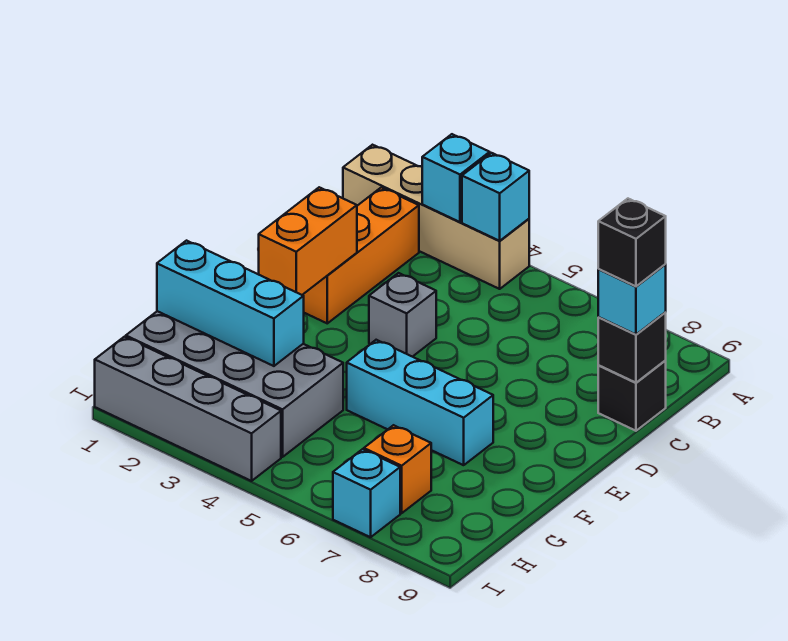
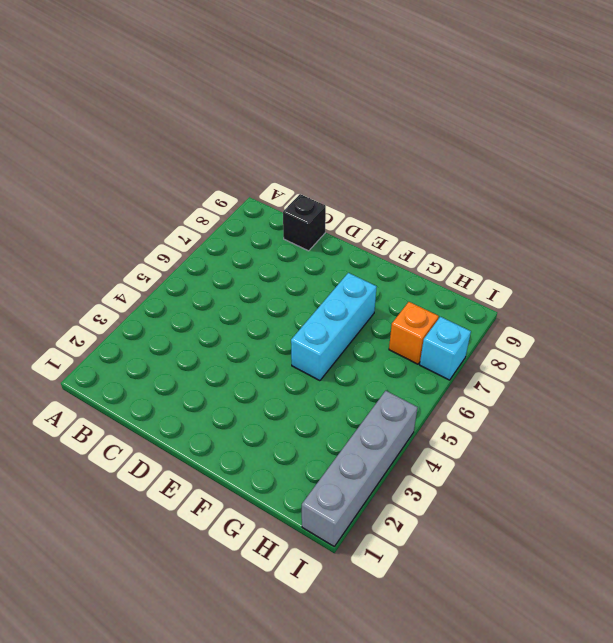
none -> tan brick A1:A4 level 1
none -> orange brick B2:D2 level 1
none -> grey brick D4 level 1

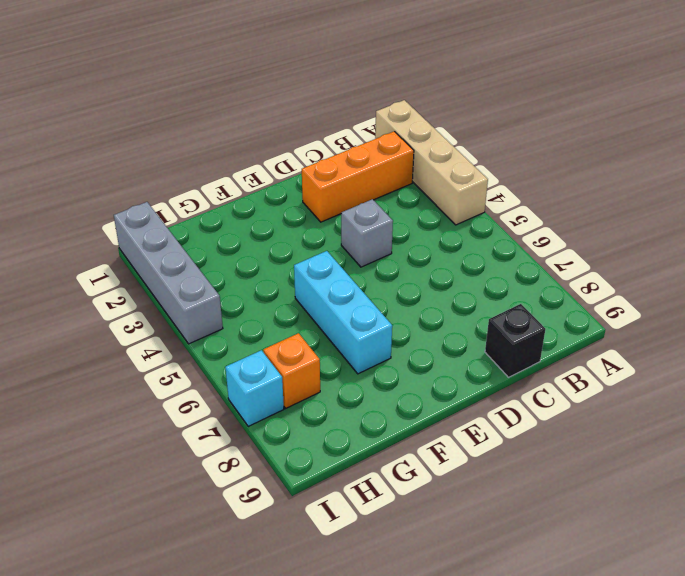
none -> grey brick G1:H4 level 1
none -> cyan brick A3 level 2
none -> cyan brick A4 level 2

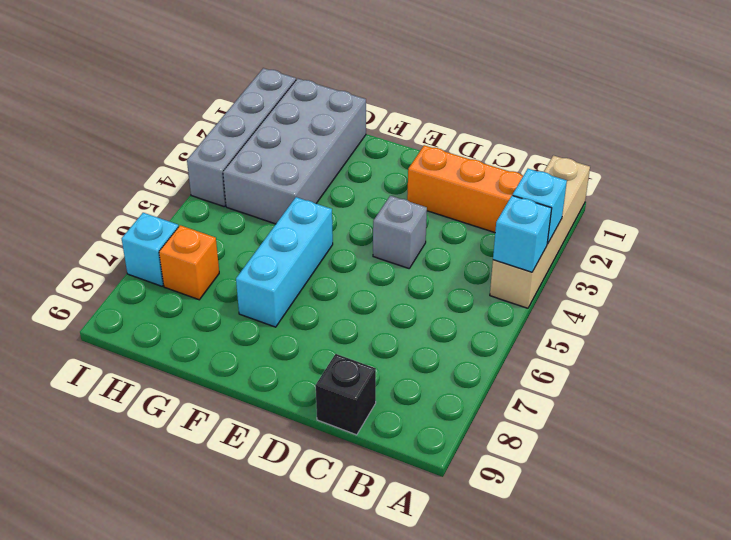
none -> black brick C9 level 2
none -> orange brick D2:E2 level 2
none -> cyan brick G1:G3 level 2

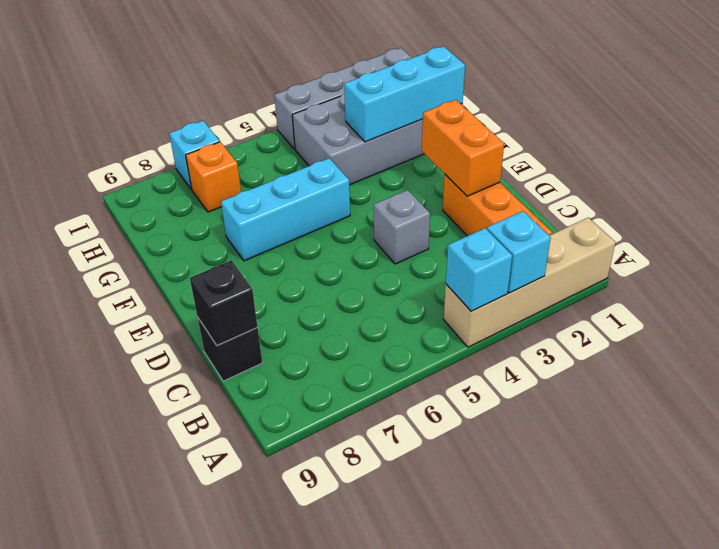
none -> cyan brick C9 level 3
none -> black brick C9 level 4

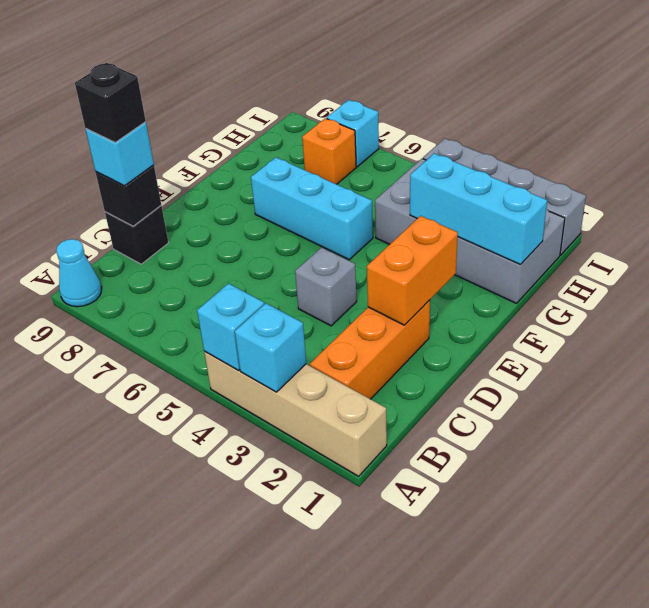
cyan cone A9 level 1 -> none

